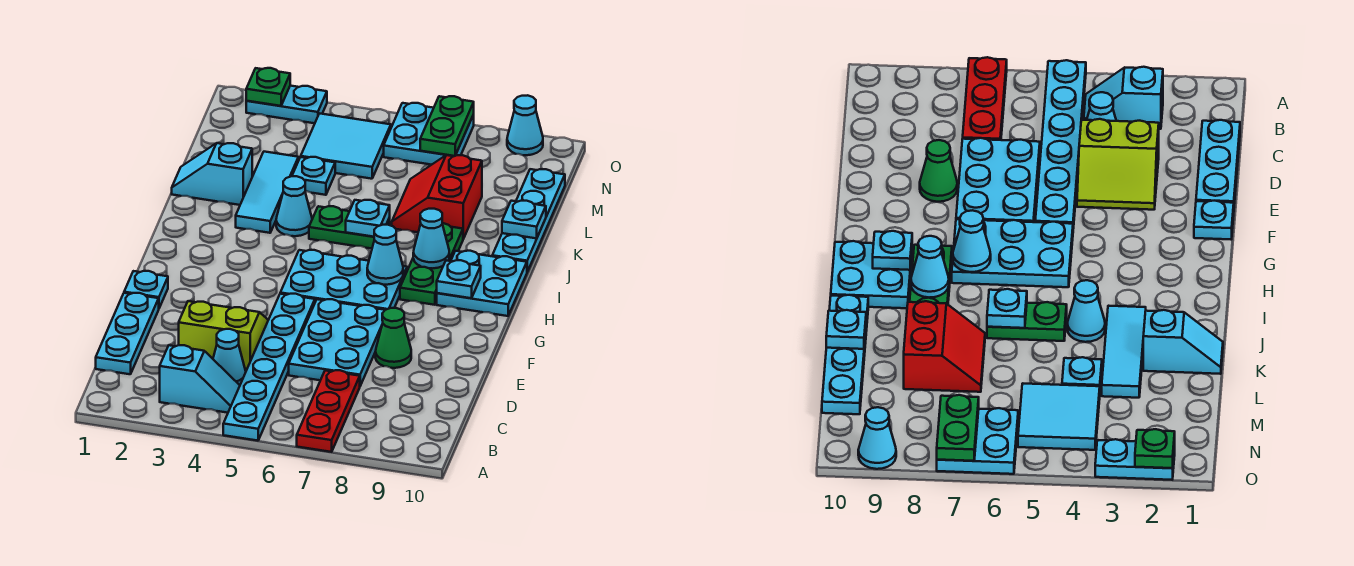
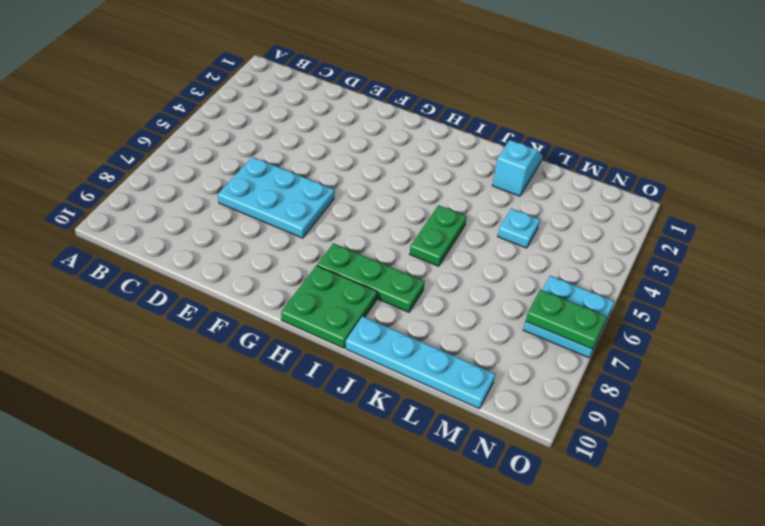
green plate H9:I10 level 1 -> cyan plate H9:I10 level 1
none -> cyan plate A5:F5 level 1
none -> red plate A7:C7 level 1
none -> cyan slope B3:B4 level 1 top 3
none -> cyan plate C1:E1 level 1

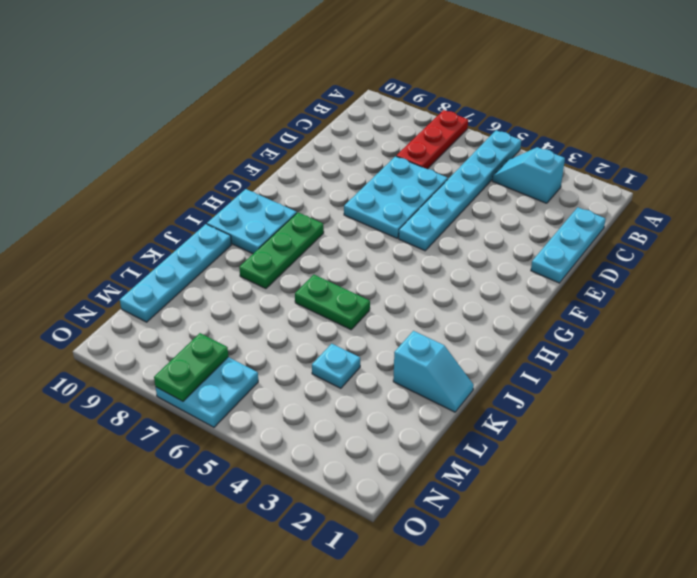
none -> cyan cone C4 level 1
none -> lime slope D3:E4 level 1 top D
none -> green cone E8 level 1
none -> cyan plate F1 level 1

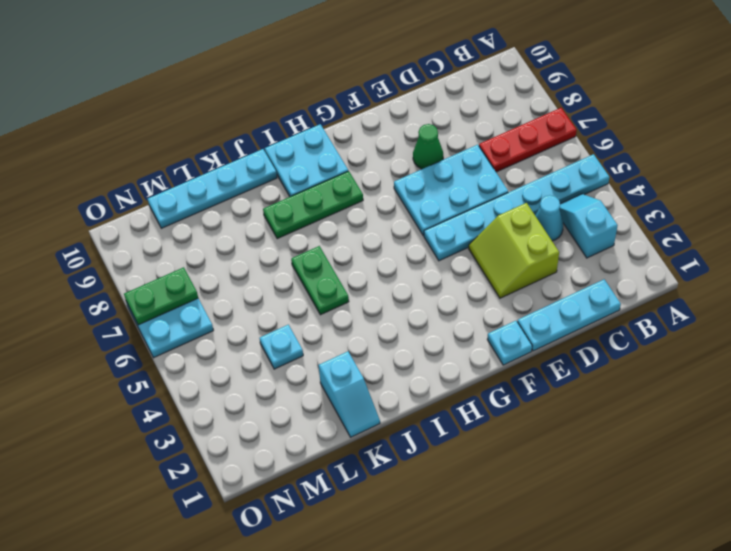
none -> cyan plate G5:H7 level 1
none -> cyan tile J3:L3 level 1
none -> cyan cone J4 level 1
none -> red slope K7:L8 level 1 top 8

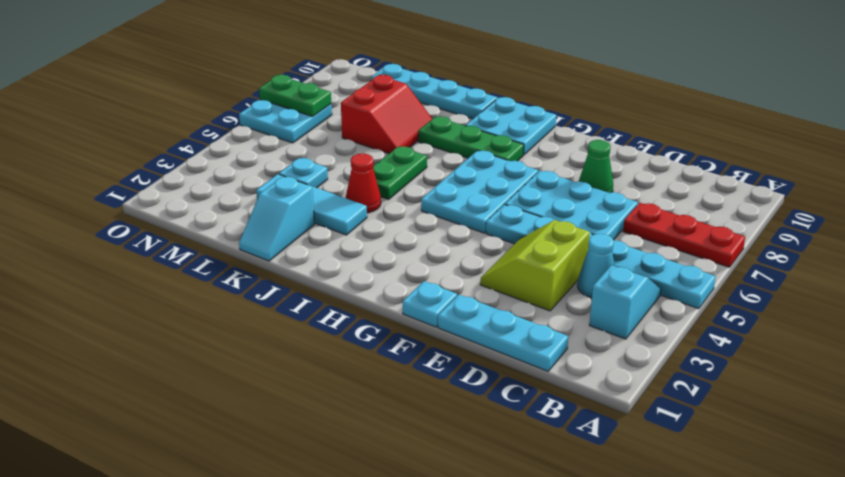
red cone J4 level 1 -> cyan cone J4 level 1
red slope K7:L8 level 1 top L -> red slope K7:L8 level 1 top 8
none -> cyan tile M4:N5 level 1
none -> cyan plate O2:O3 level 1
none -> cyan cone O9 level 1
none -> cyan cone H7 level 2

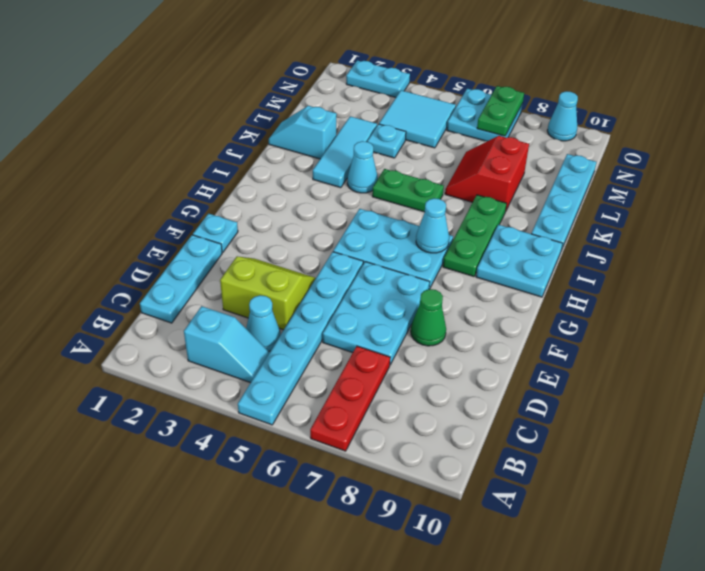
none -> cyan plate H9 level 2
none -> cyan cone I8 level 2
none -> cyan plate J6 level 2
none -> cyan plate K10 level 2

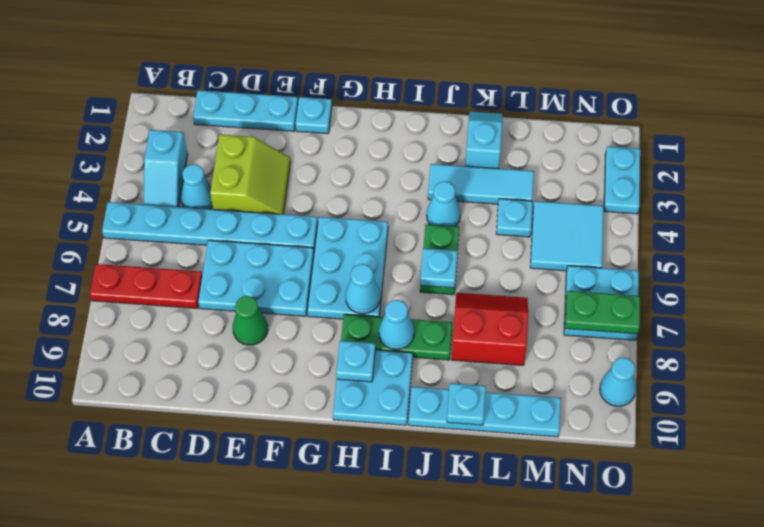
none -> green plate O2 level 2

